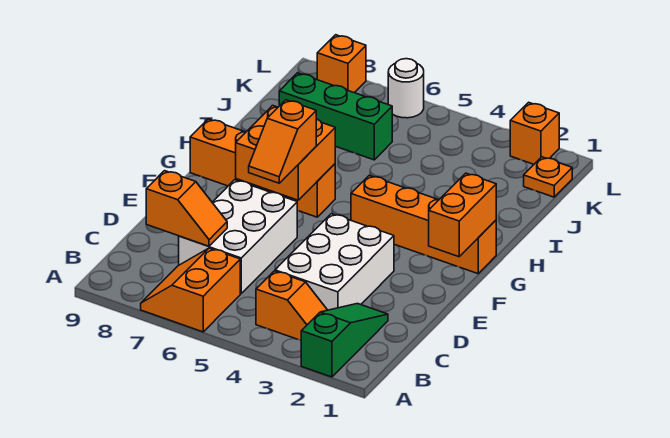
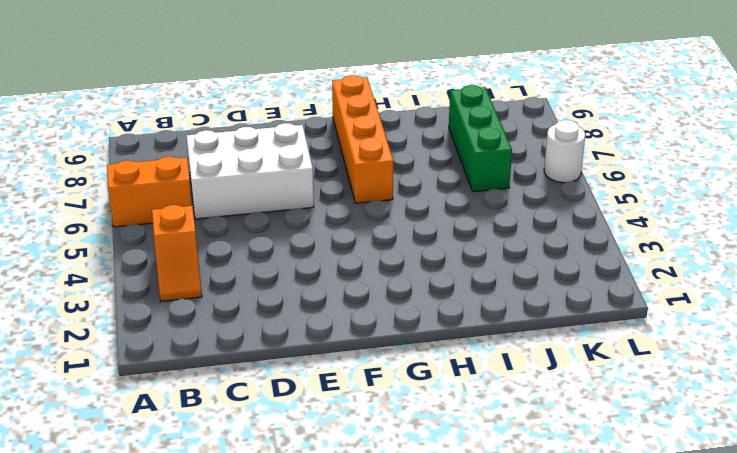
none -> green slope A2:C2 level 1 top A
none -> white brick C3:E4 level 1
none -> orange brick G1:G4 level 1

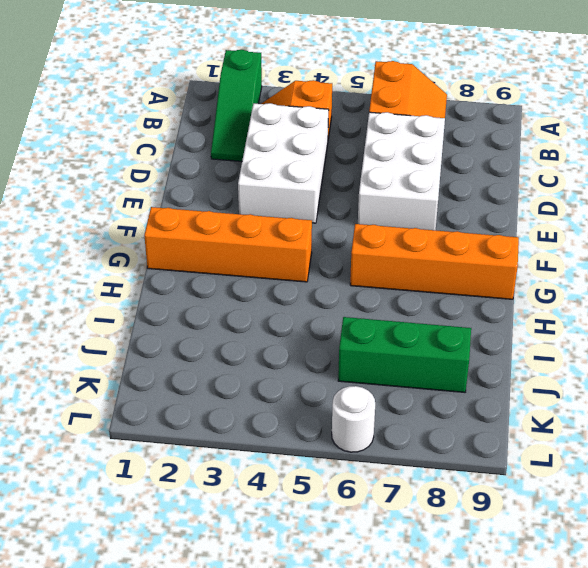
none -> orange plate K1 level 1
none -> orange brick L2 level 1
none -> orange brick L8 level 1

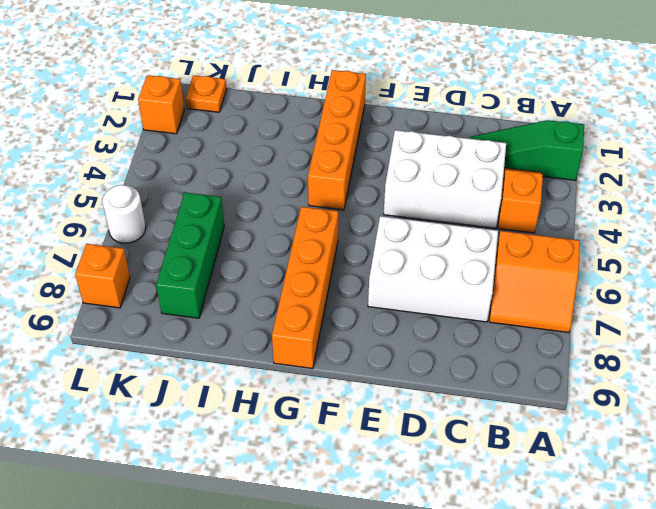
none -> orange slope C7:C8 level 2 top 8
none -> orange brick F1:G1 level 2
none -> orange brick F6:G7 level 2

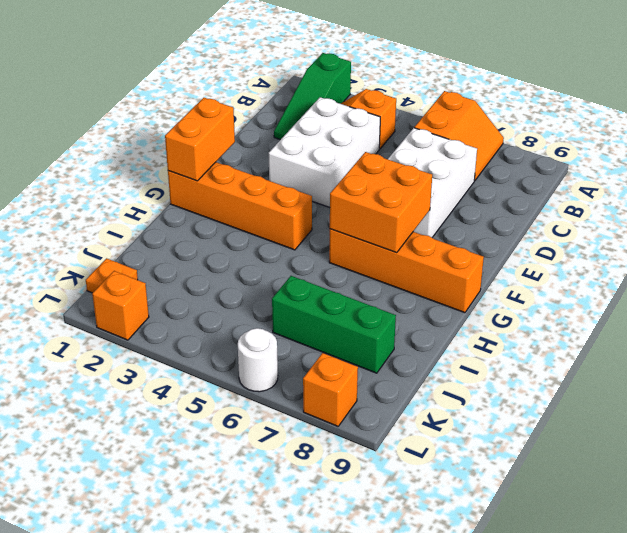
none -> orange slope C7:C8 level 2 top 8
none -> orange slope E6:F6 level 3 top F

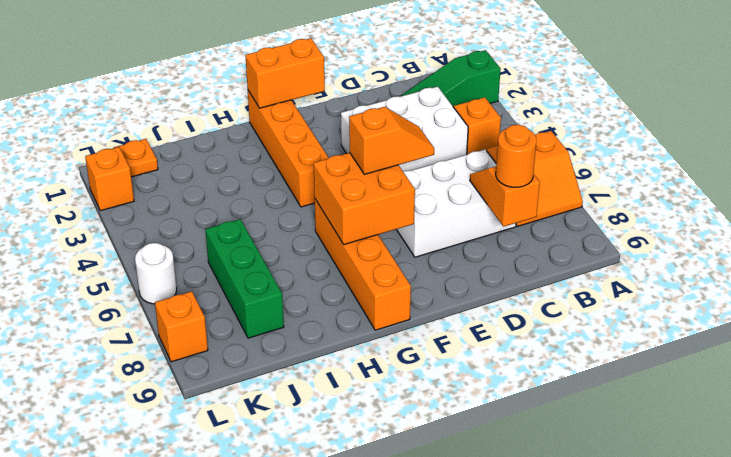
orange round brick C8 level 3 -> none

